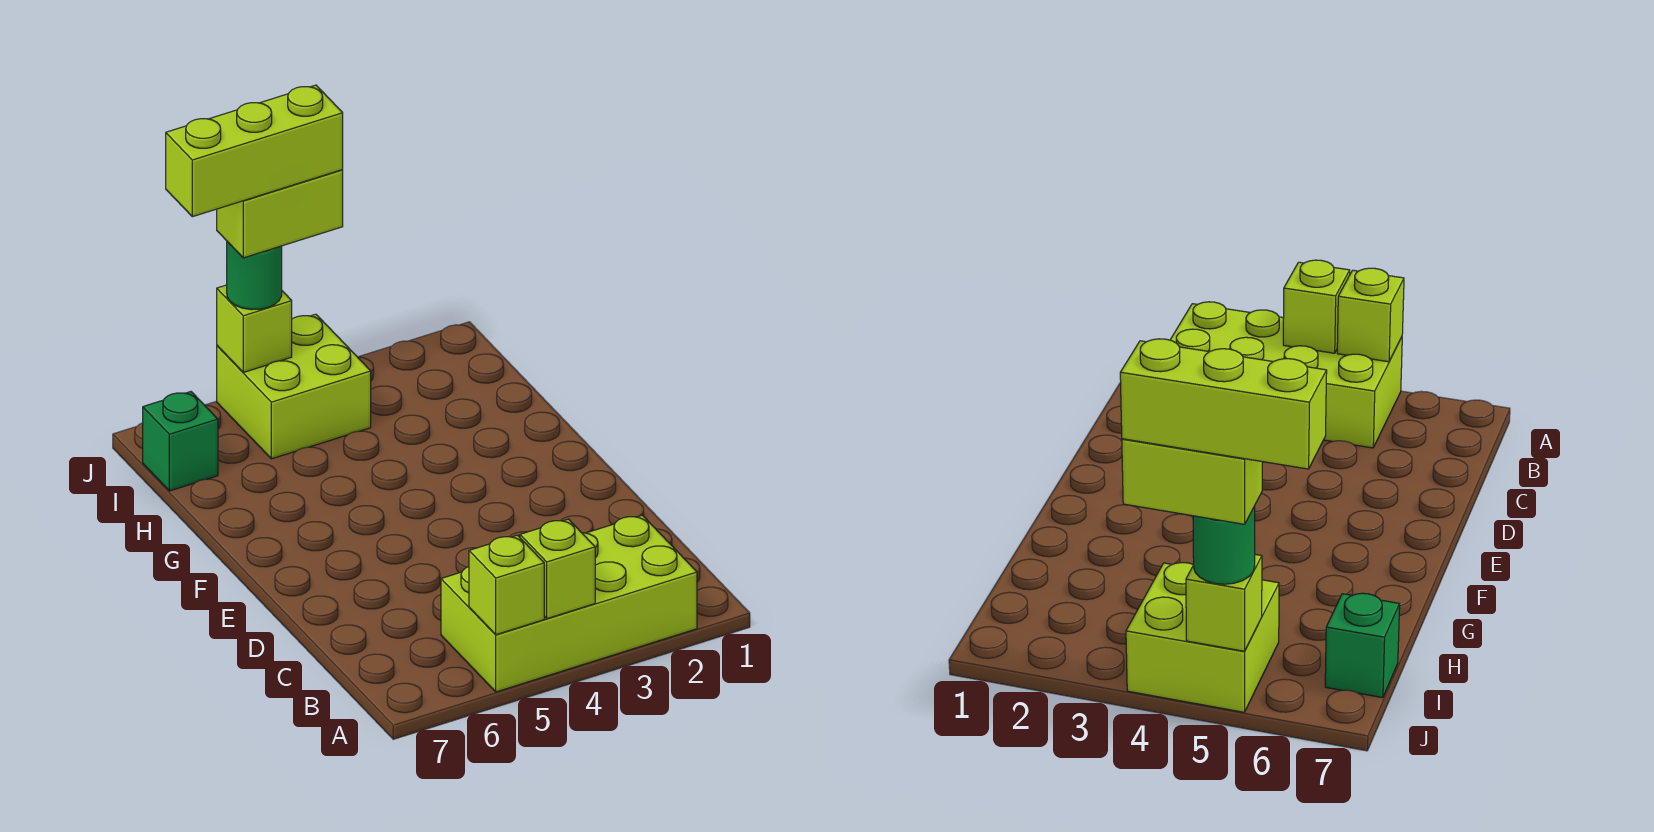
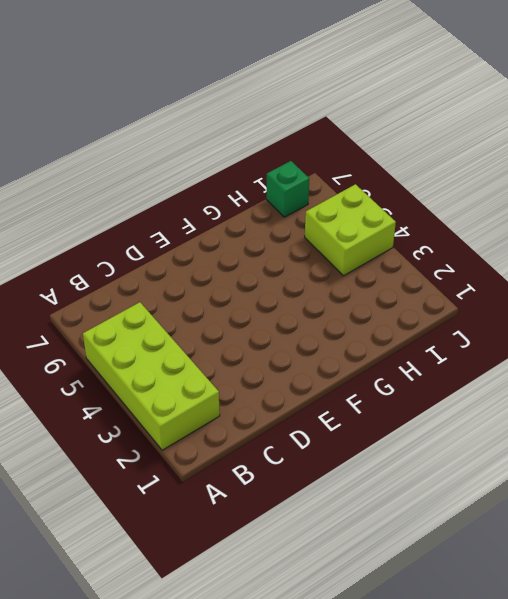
none -> lime brick A4 level 2
none -> lime brick A5 level 2

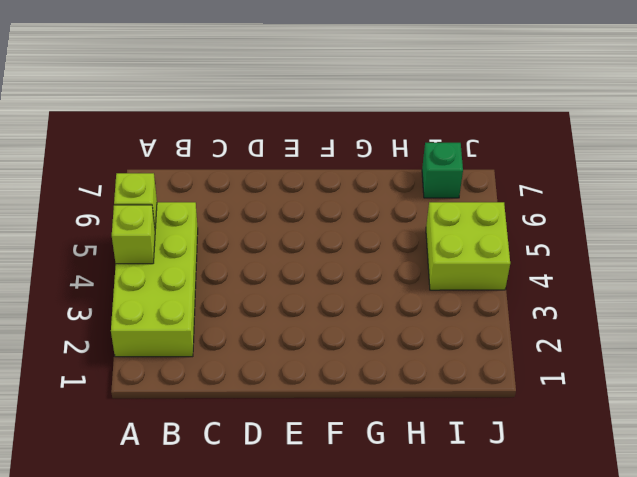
none -> lime brick J5 level 2
none -> green round brick J5 level 3

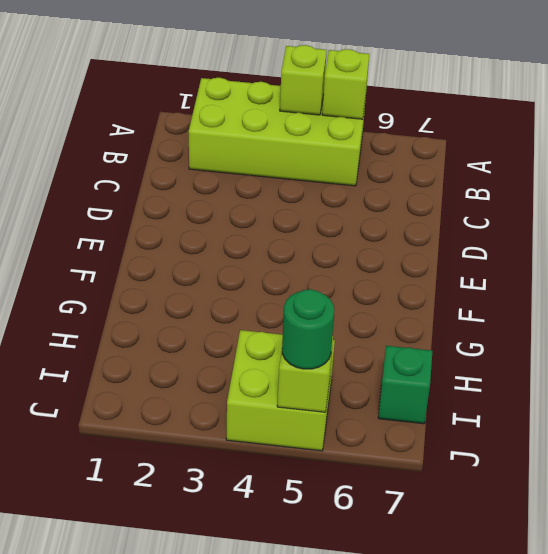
none -> lime brick J4:J5 level 4
none -> lime brick J4:J6 level 5

